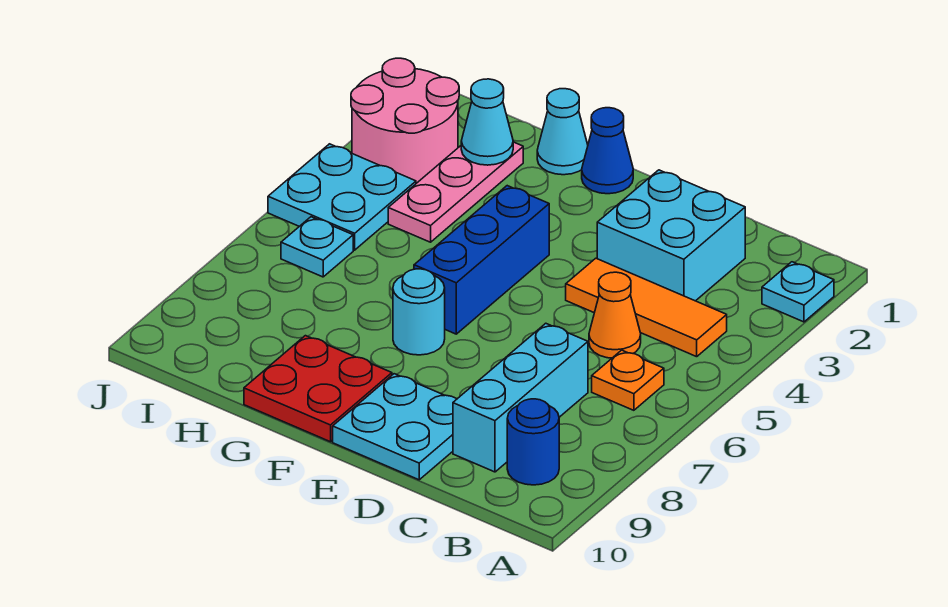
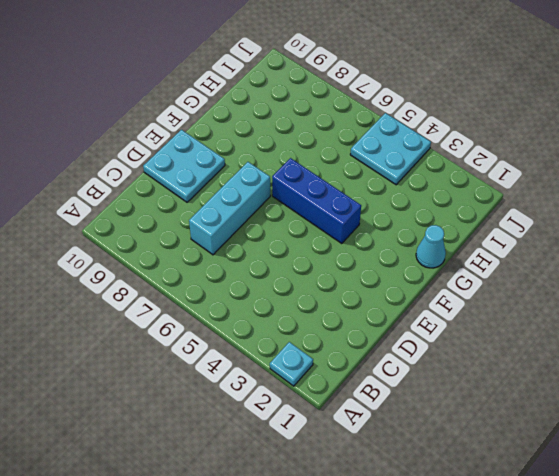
cyan brick C7:E7 level 1 -> cyan brick C7:C9 level 1
none -> orange tile B4:D4 level 1
none -> orange plate B6 level 1
none -> blue round brick B9 level 1

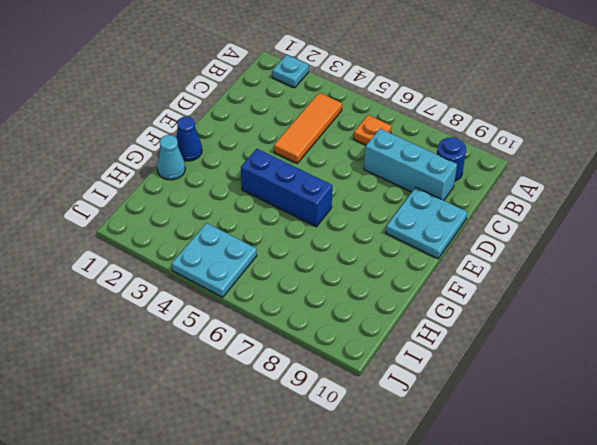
none -> cyan brick C2:D3 level 1
none -> orange cone C5 level 1
none -> cyan round brick F7 level 1

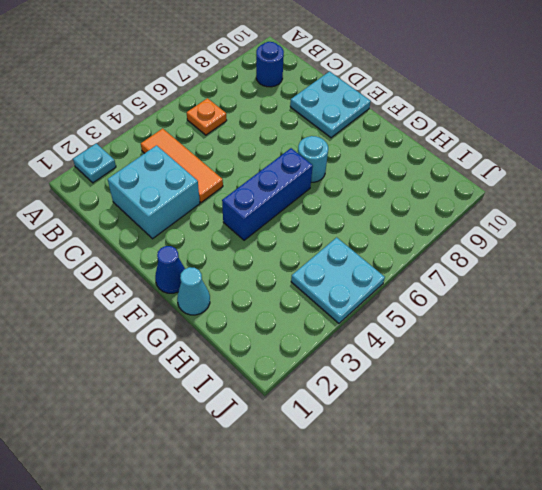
none -> orange cone C5 level 1
none -> cyan brick C7:C9 level 1
none -> red plate F9:G10 level 1

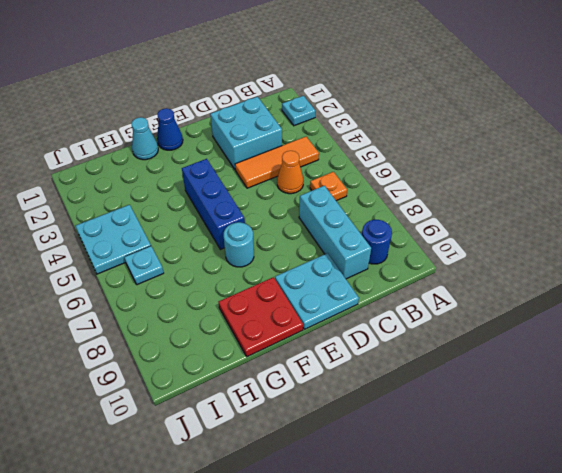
none -> pink plate H2:H4 level 1
none -> pink round brick I2:J3 level 1
none -> cyan cone H2 level 2

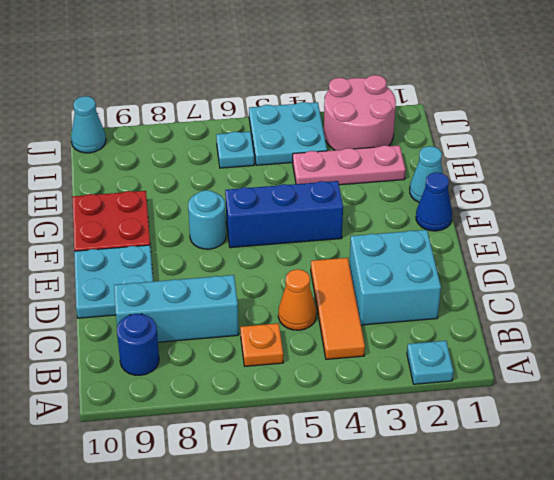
cyan cone J10 level 1 -> cyan cone H2 level 2

